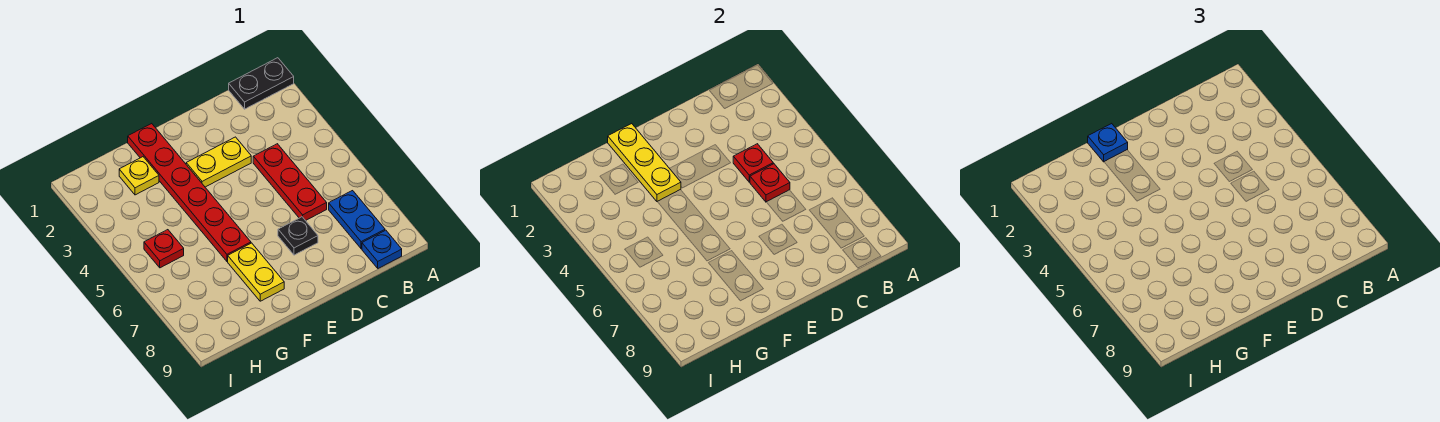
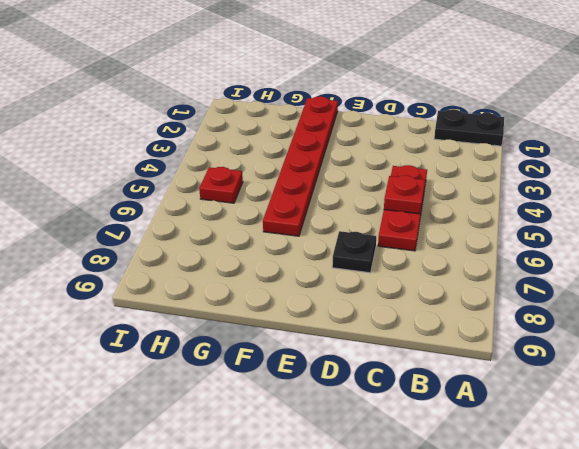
none -> blue plate B7:B8 level 1
none -> blue plate B9 level 1
none -> yellow plate D3:E3 level 1

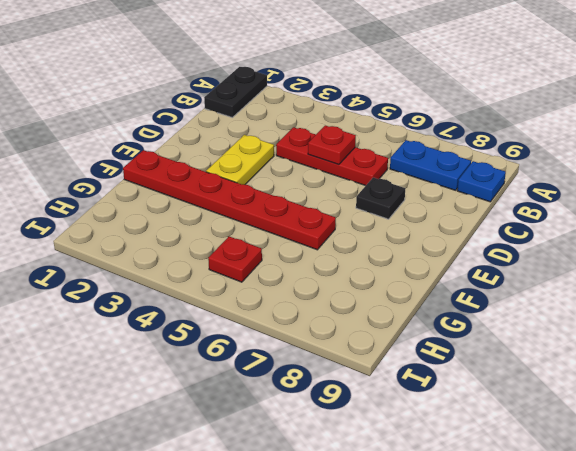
none -> yellow plate F7:F8 level 1
none -> yellow plate G2 level 1
none -> red plate C4 level 2

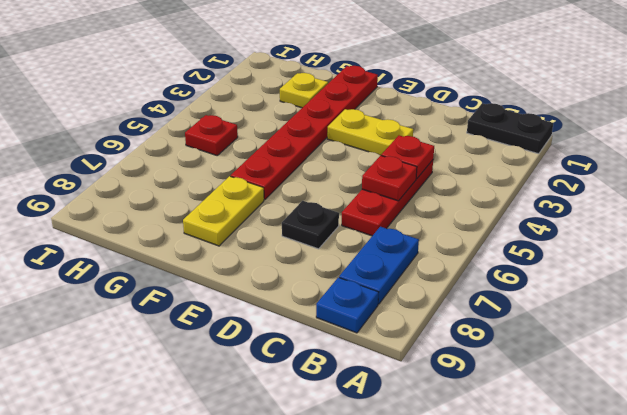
none -> yellow plate F1:F3 level 2
none -> blue plate F1 level 3

